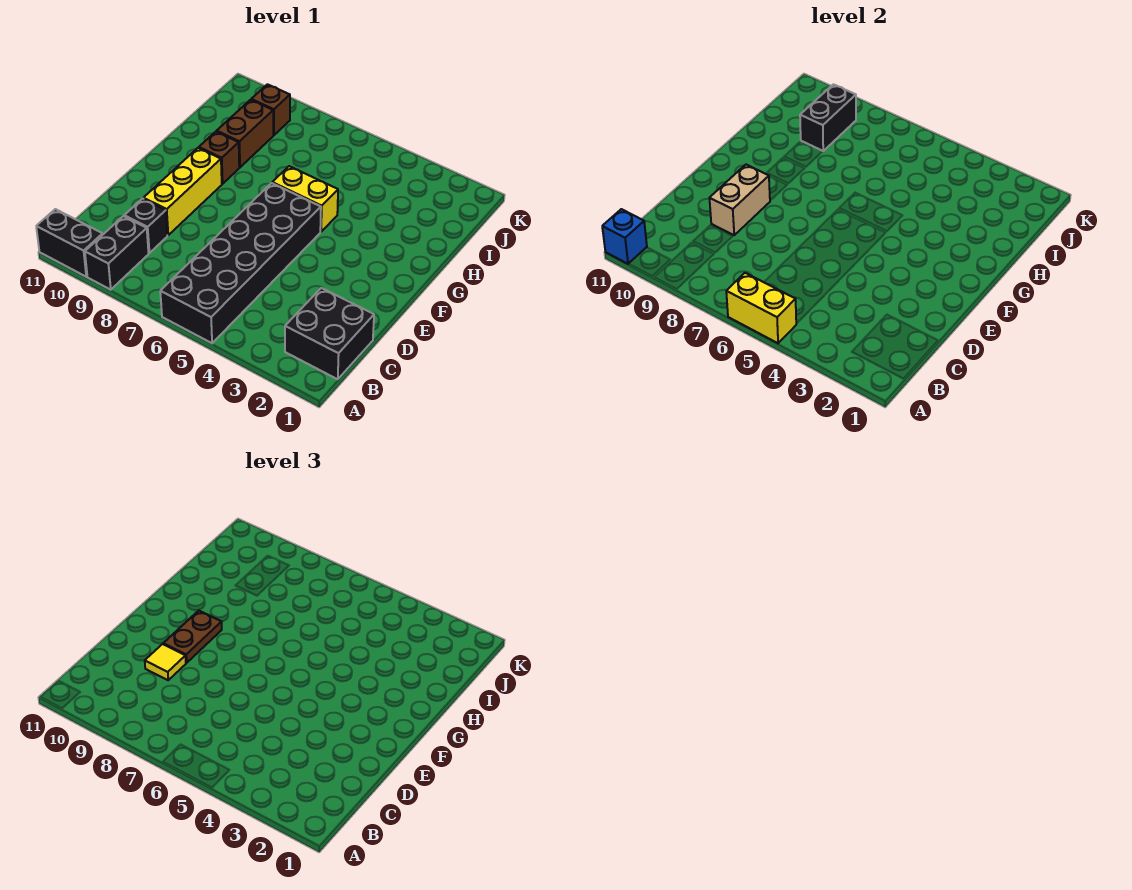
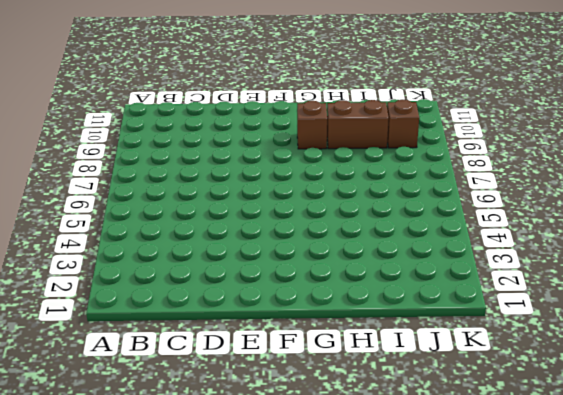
none -> black brick A5:F6 level 1
none -> black brick A9:B9 level 1
none -> black brick A10:A11 level 1

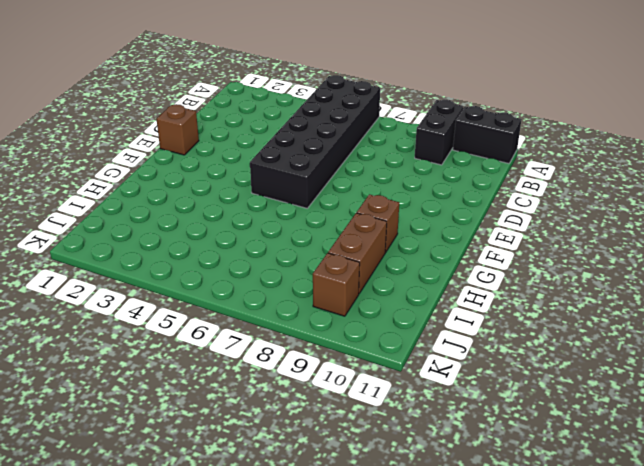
brown brick E1 level 1 -> none
none -> black brick B1:C2 level 1
none -> black brick C9 level 1
none -> yellow brick D9:F9 level 1

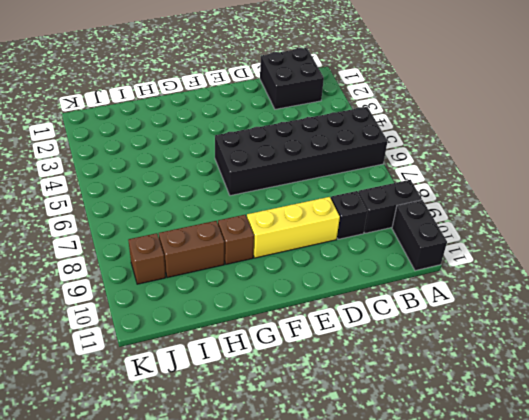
none -> yellow brick G5:G6 level 1
none -> yellow brick A5:A6 level 2
none -> blue brick A11 level 2

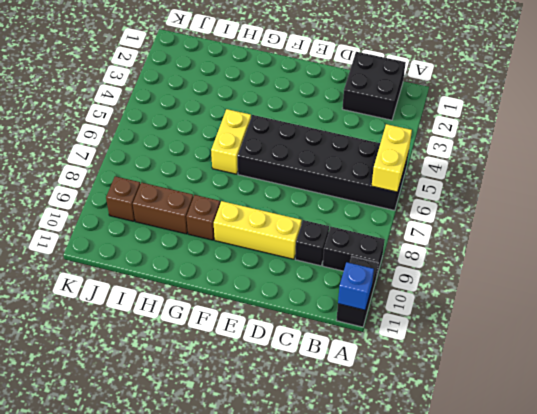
none -> tan brick D9:E9 level 2
none -> black brick I9:J9 level 2
none -> yellow tile D9 level 3

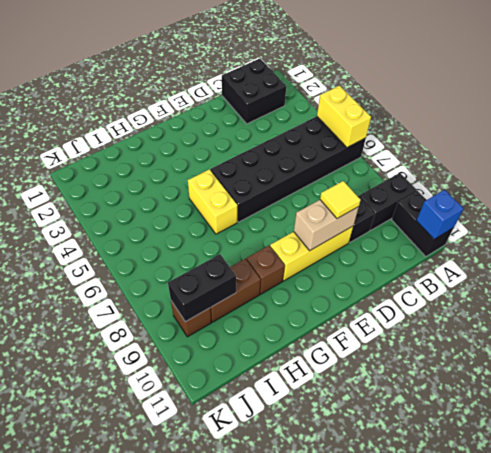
none -> brown plate E9:F9 level 3

